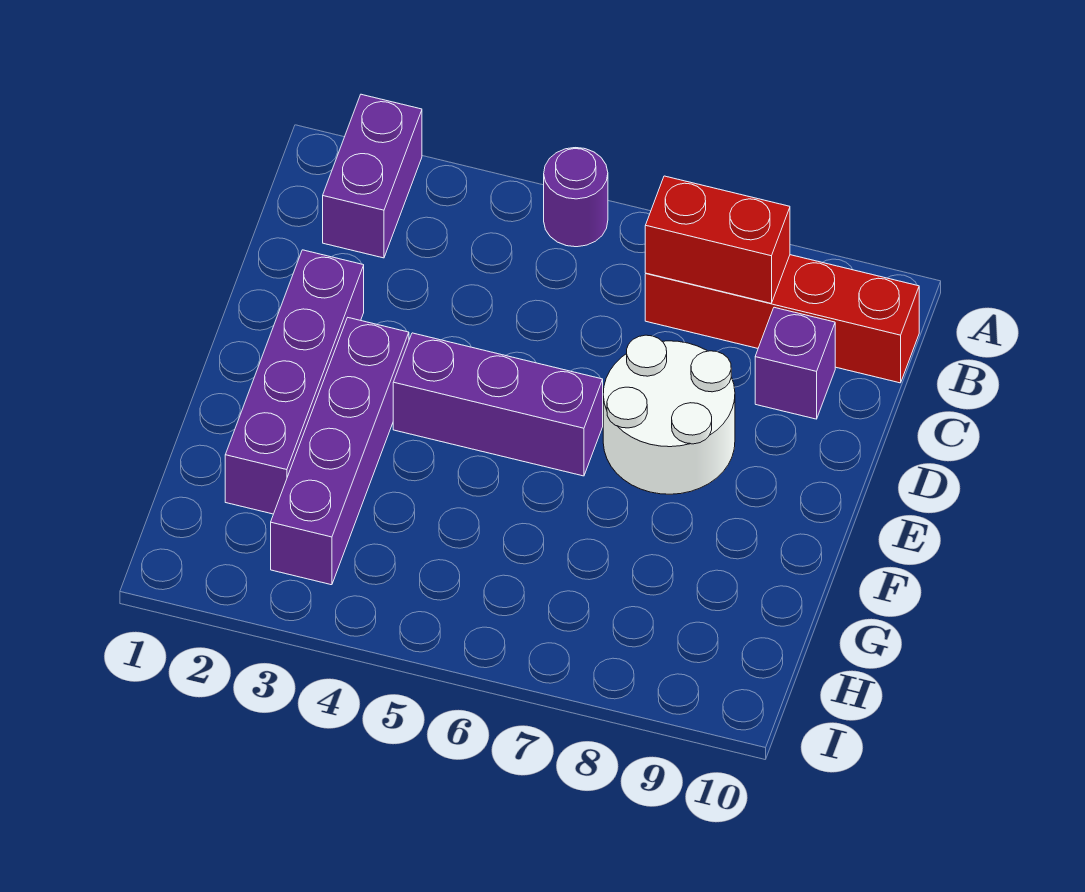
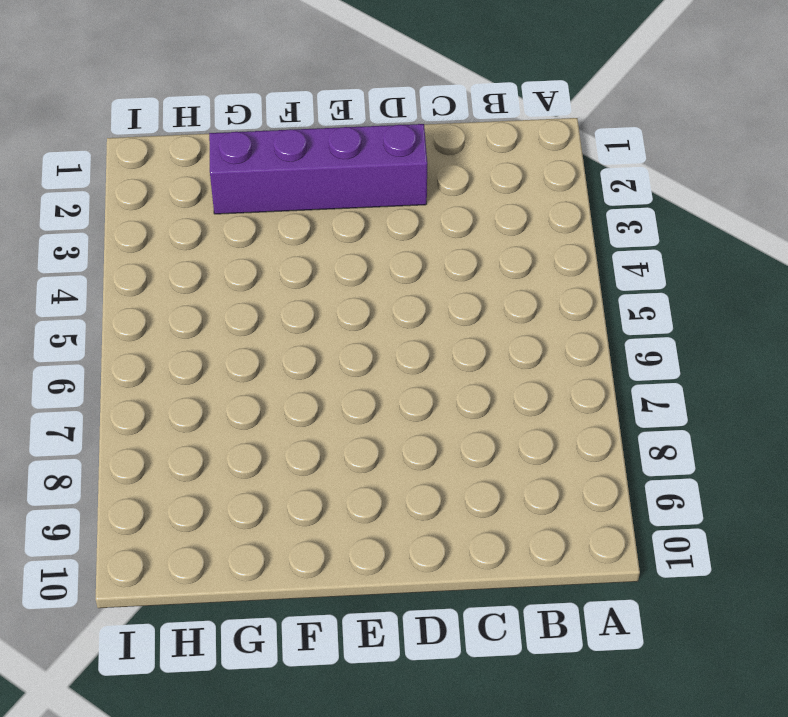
none -> purple brick A2:B2 level 1
none -> purple round brick A5 level 1

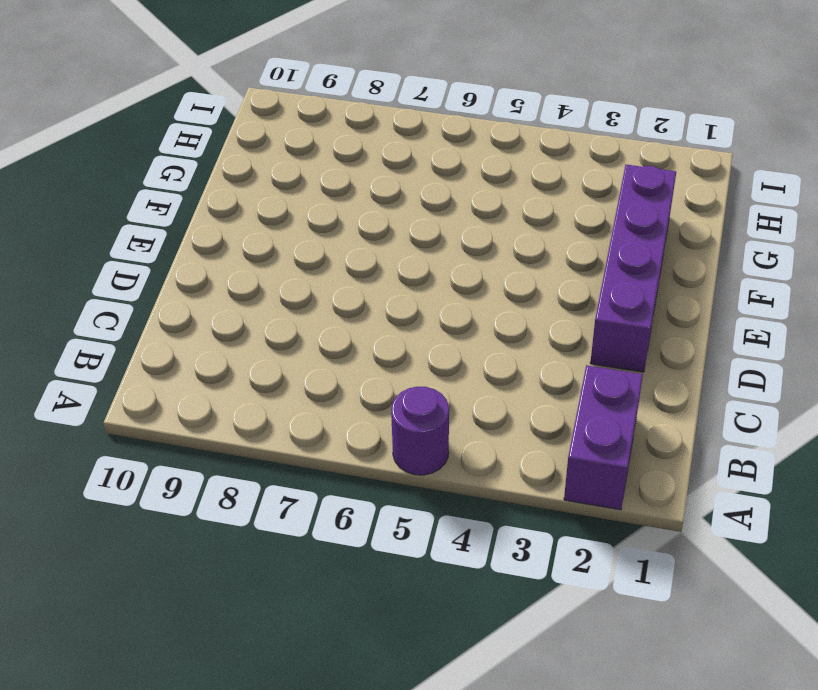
none -> red brick B7:B10 level 1
none -> purple brick C9 level 1

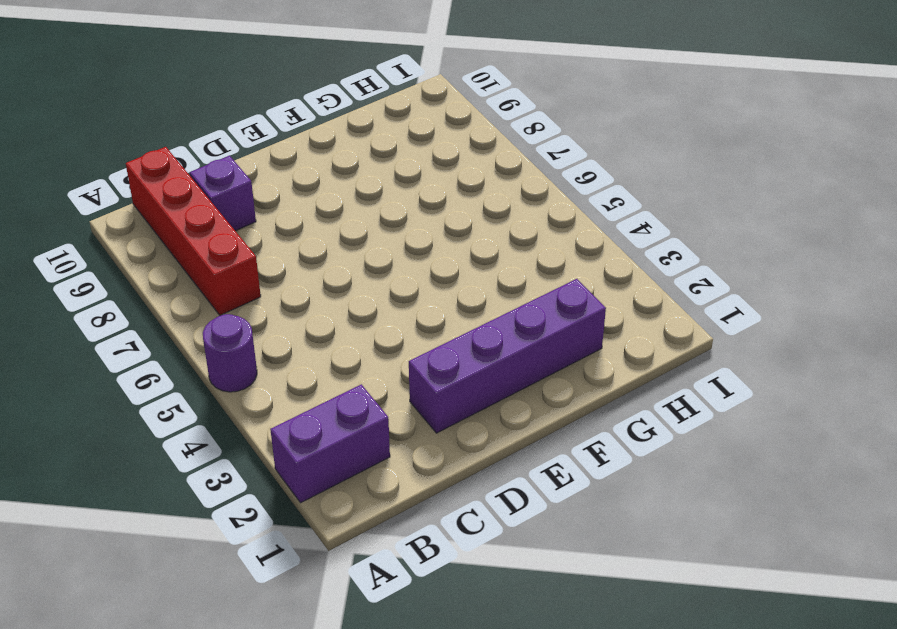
none -> white round brick D7:E8 level 1
none -> purple brick E3:H3 level 1

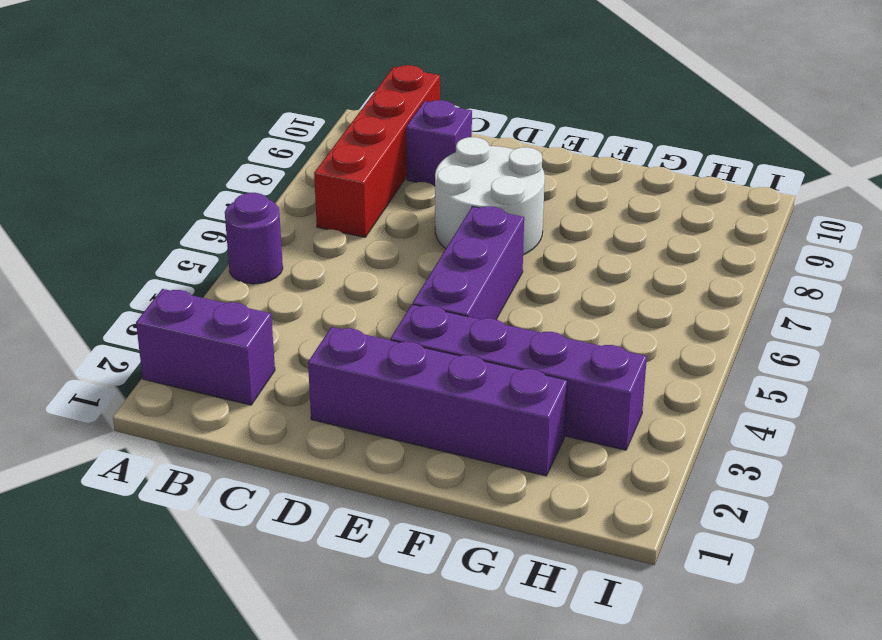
none -> red brick B7:B8 level 2

